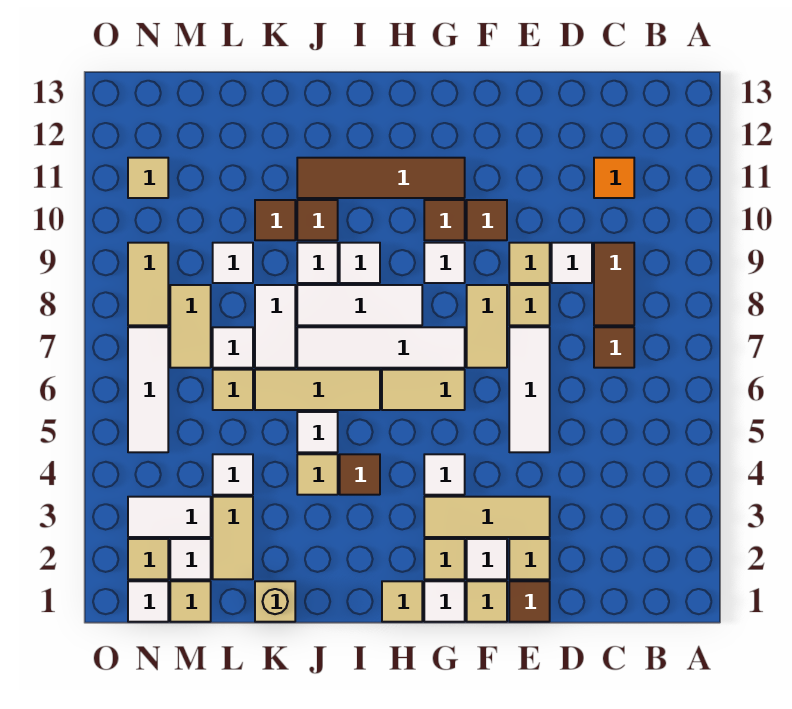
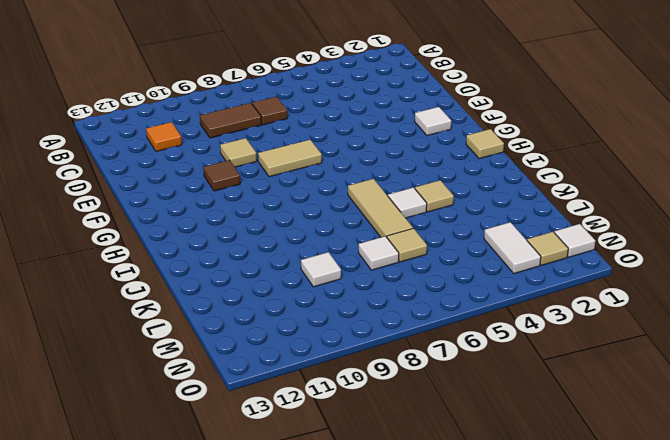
none -> white tile D9 level 1
none -> brown tile E1 level 1
none -> tan tile E2 level 1
none -> tan tile E3:G3 level 1

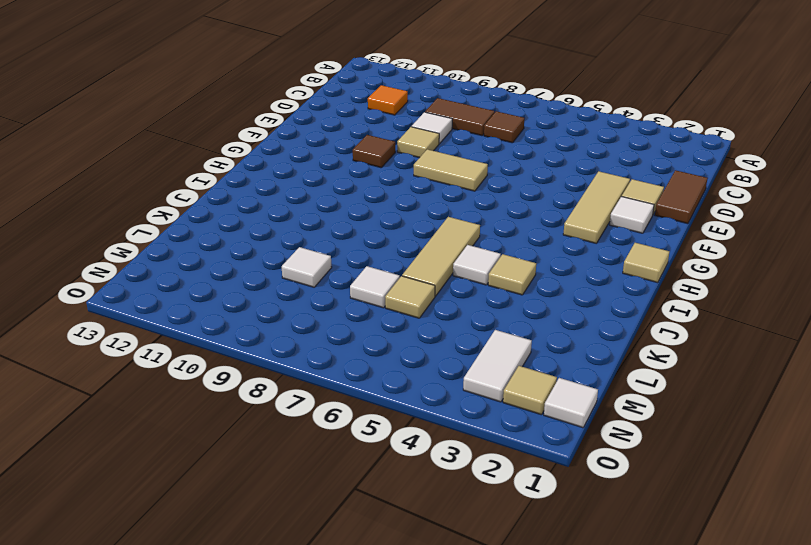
brown tile D1:E1 level 1 -> brown tile E1 level 1
none -> white tile E5:E7 level 1
none -> tan tile E8 level 1
none -> tan tile F1 level 1
none -> white tile G1 level 1

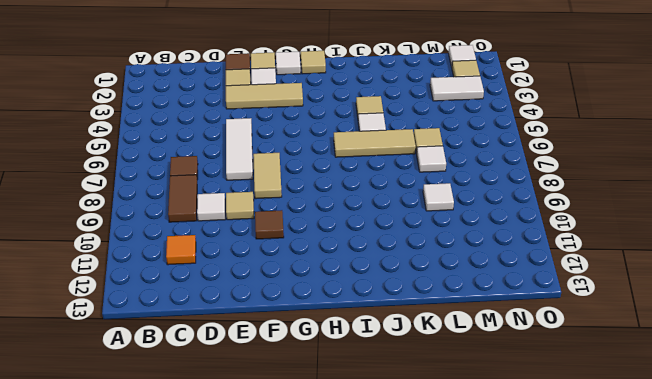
none -> tan tile E8 level 1
none -> tan tile G2 level 1
none -> white tile G4 level 1
none -> tan tile G6:H6 level 1

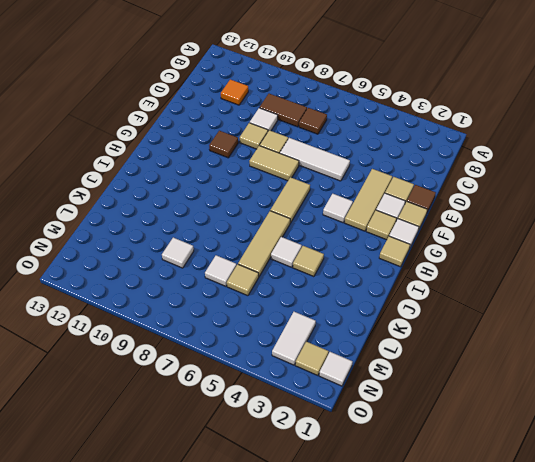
none -> white tile G7:J7 level 1
none -> white tile G9 level 1
none -> brown tile G10 level 1
none -> brown tile G11:J11 level 1

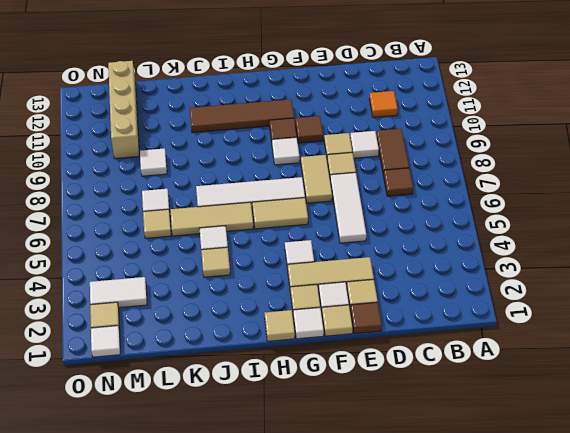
tan brick M10:M13 level 1 -> none
none -> white tile H8:J8 level 1
none -> brown tile I4 level 1
none -> white tile I9 level 1
none -> white tile J9 level 1

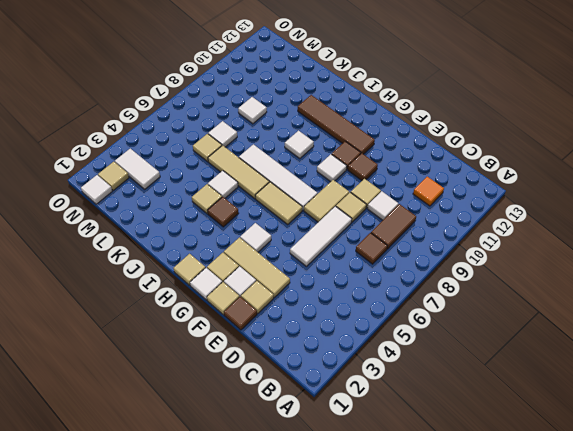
none -> white tile H8:J8 level 1
none -> white tile J9 level 1
none -> brown tile J10 level 1
none -> tan brick K1 level 1

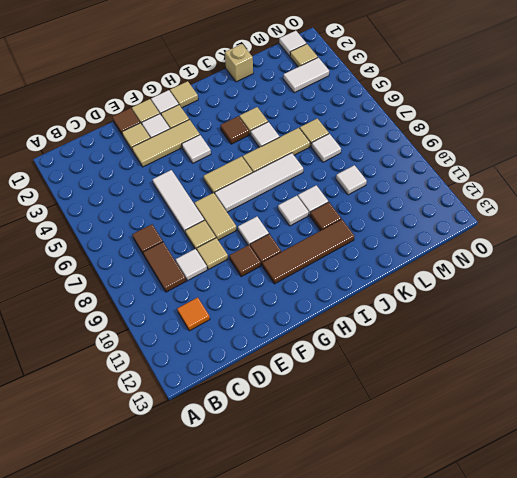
none -> white tile H8:J8 level 1
none -> white tile K7:K8 level 1
none -> brown tile K10 level 1
none -> tan tile L2:L3 level 1

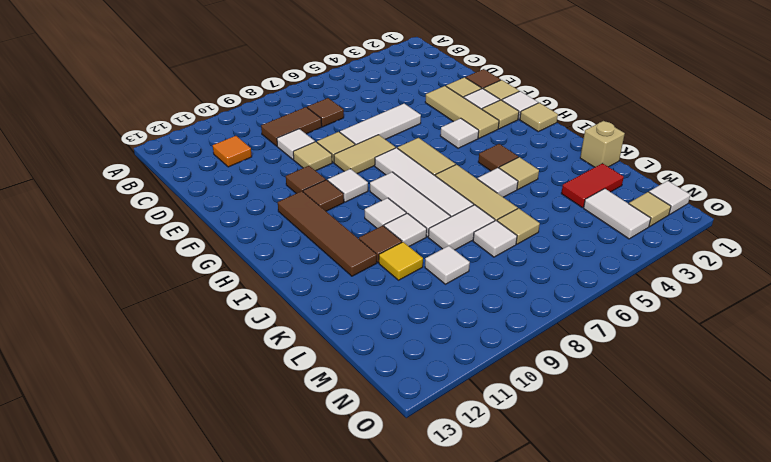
yellow tile K10 level 1 -> brown tile K10 level 1
red tile L2:L3 level 1 -> tan tile L2:L3 level 1
none -> white tile L4 level 1
none -> tan tile M1 level 1
none -> white tile M2 level 1
none -> tan tile M7:M8 level 1

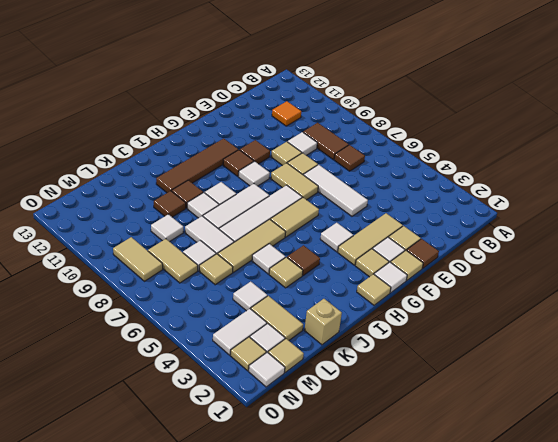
none -> white tile N5:N7 level 1
none -> tan tile N11 level 1

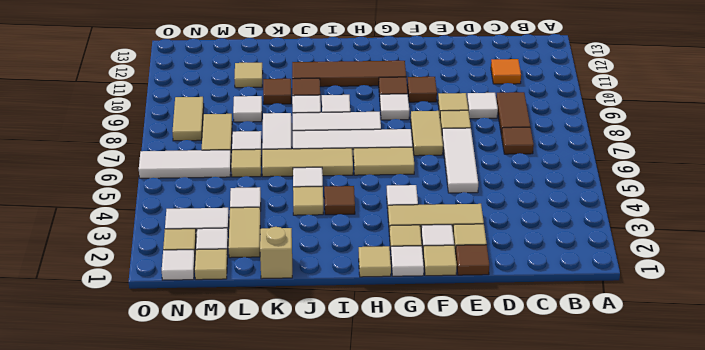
tan tile L11 level 1 -> tan tile N11 level 1
white tile M6:O6 level 1 -> white tile N5:N7 level 1

